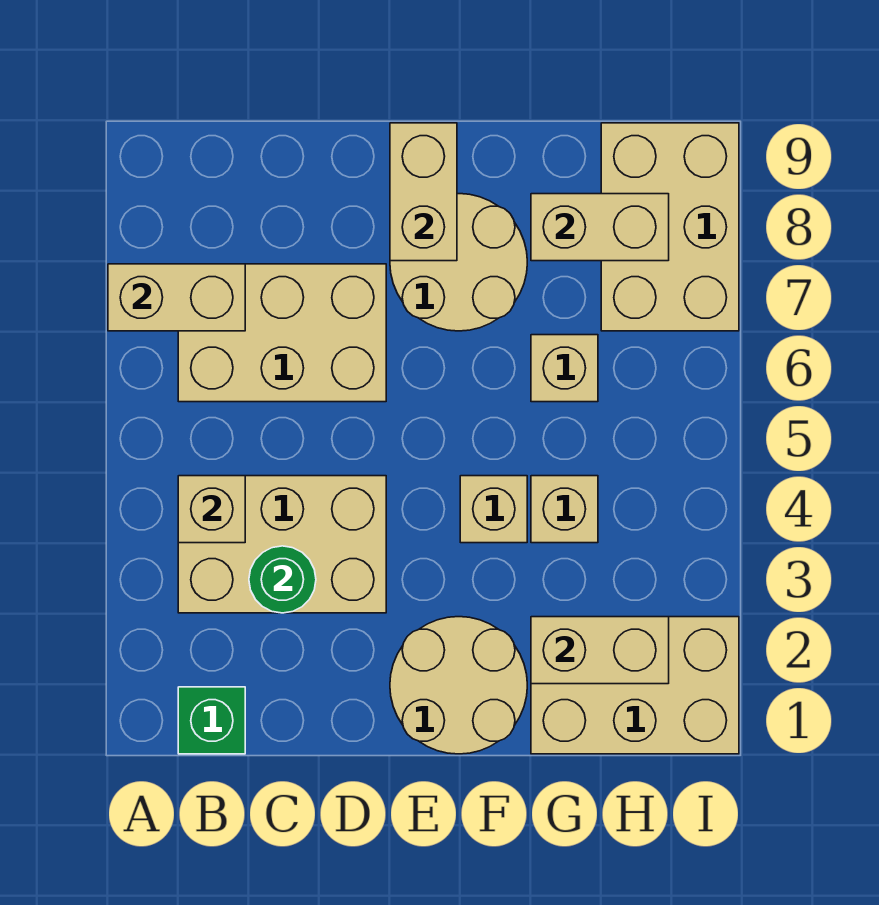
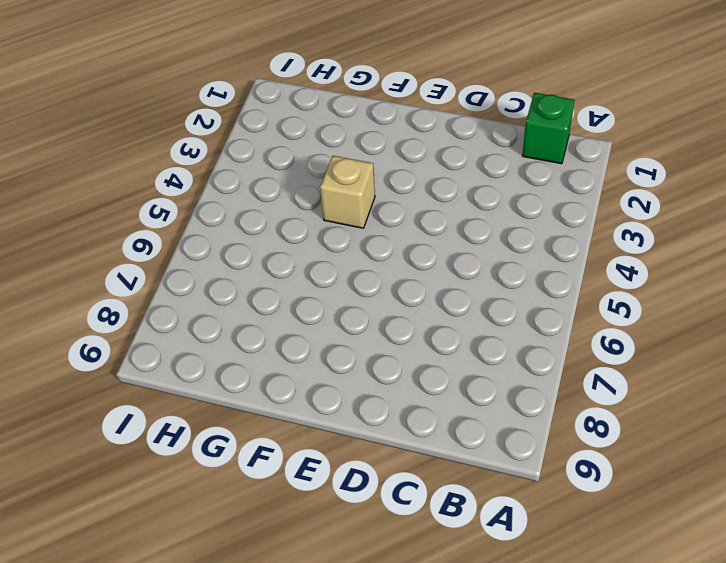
none -> tan brick B3:D4 level 1
none -> tan brick B6:D7 level 1
none -> tan round brick E1:F2 level 1

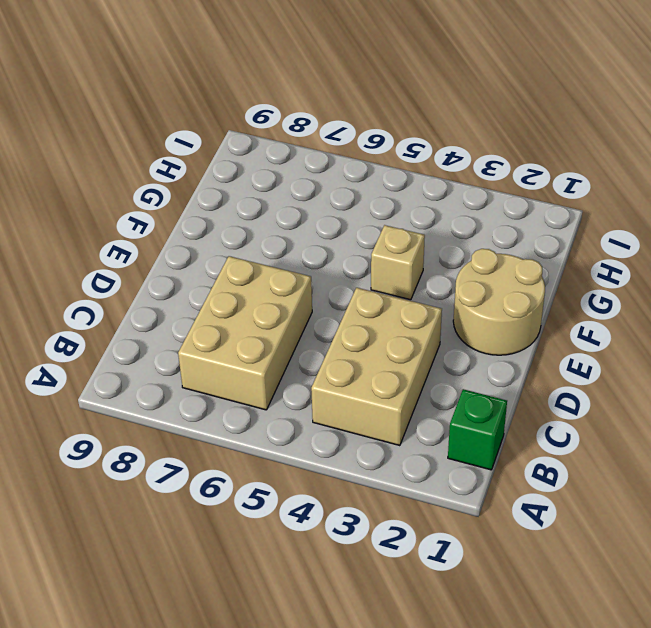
none -> tan round brick E7:F8 level 1
none -> tan brick G1:I2 level 1
none -> tan brick G4 level 1

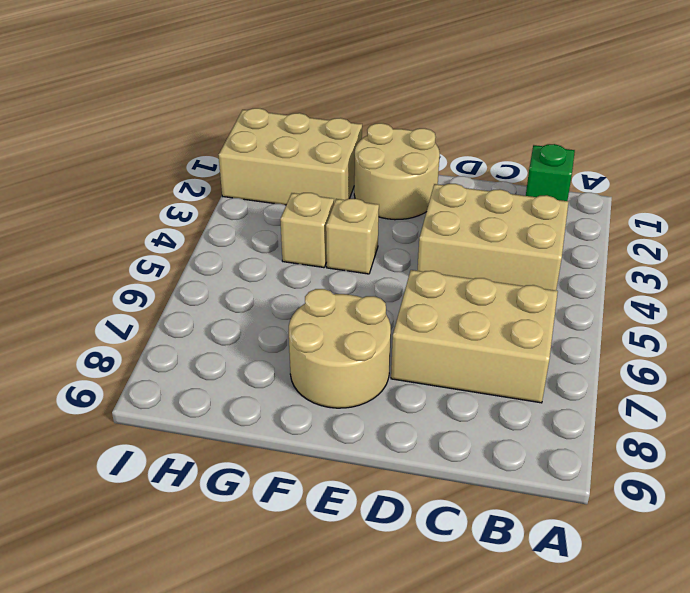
none -> tan brick G6 level 1
none -> tan brick H7:I9 level 1
none -> tan brick A7:B7 level 2

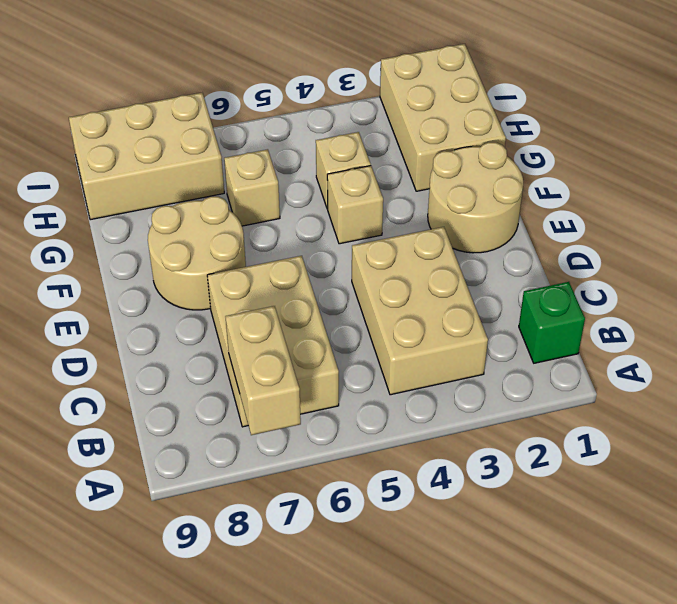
none -> tan brick B4 level 2
none -> green round brick C3 level 2
none -> tan brick E8:E9 level 2

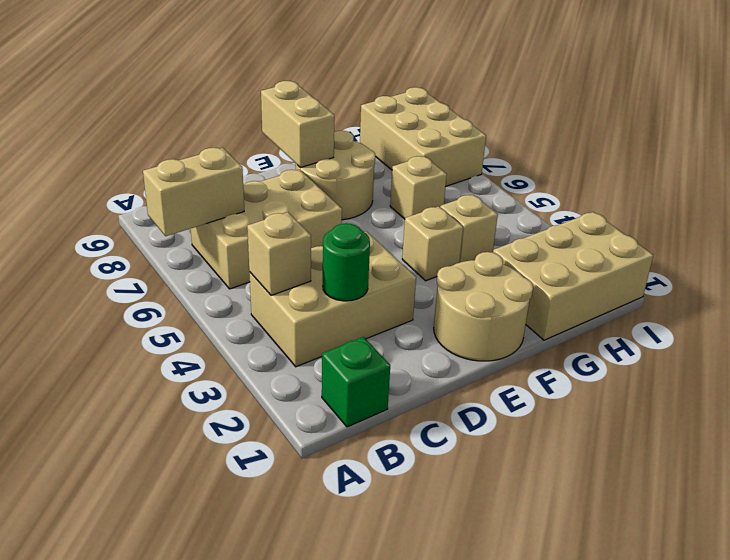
none -> tan brick G2:H2 level 2
none -> tan brick G8:H8 level 2

